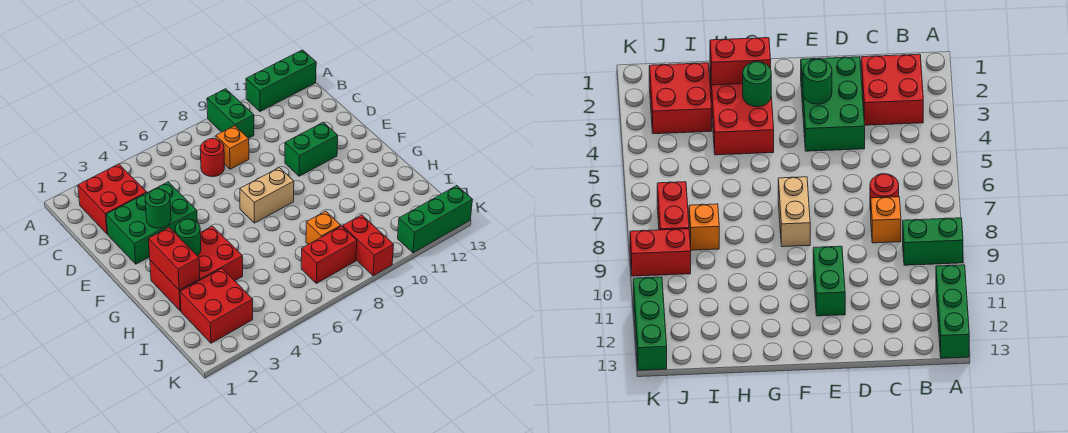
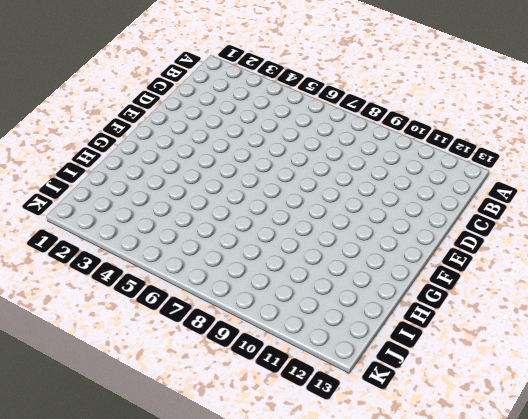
none -> green brick A9:B9 level 1
none -> green brick A11:A13 level 1
none -> red brick B2:C3 level 1

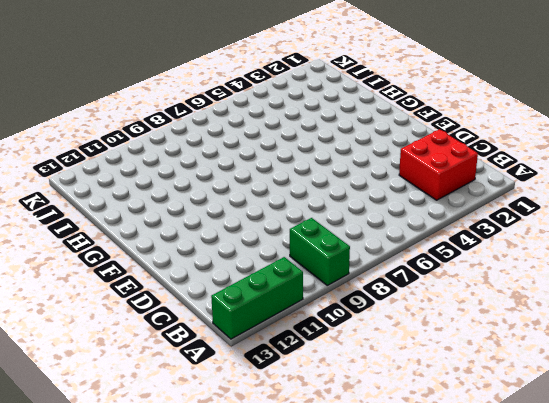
none -> red round brick C7 level 1
none -> orange brick C8 level 1
none -> green brick D2:E4 level 1

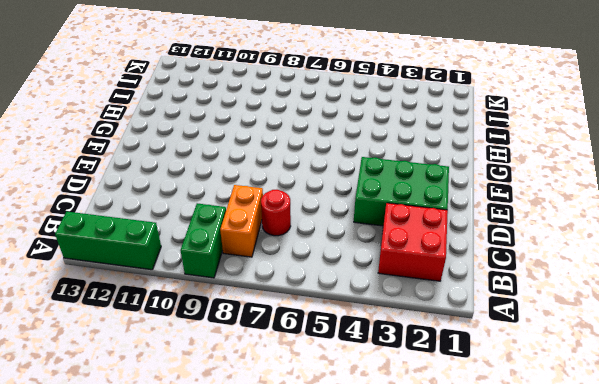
orange brick B8:C8 level 1 -> orange brick C8 level 1
none -> green brick E10:E11 level 1
none -> tan brick F7:F8 level 1
none -> red brick G2:H4 level 1

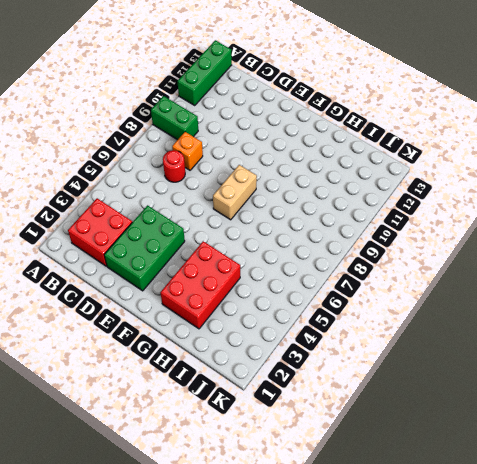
none -> green brick E10:E11 level 1
none -> red brick I2:J3 level 1
none -> orange brick I8 level 1

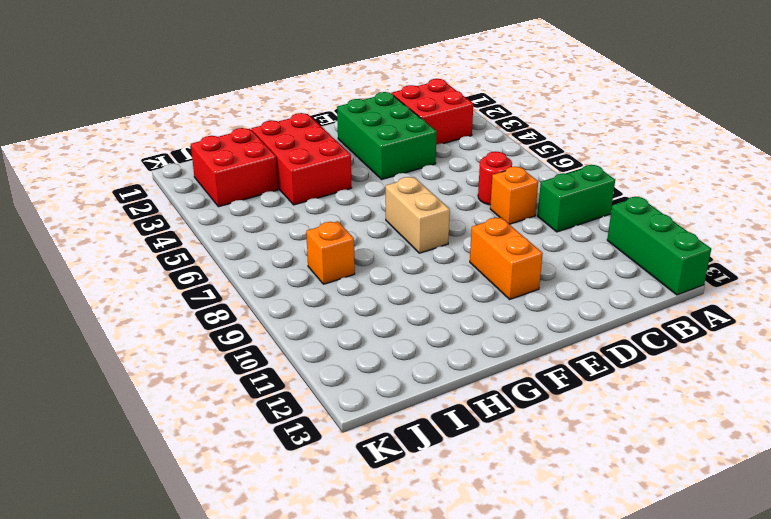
orange brick E10:E11 level 1 -> green brick E10:E11 level 1
none -> red brick J7:J8 level 1
none -> red brick J9:K9 level 1
none -> green brick K11:K13 level 1

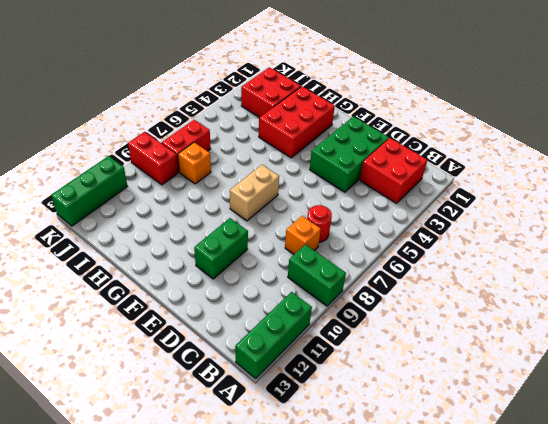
none -> green round brick E3 level 2
none -> red brick G2:H2 level 2
none -> green round brick G3 level 2

